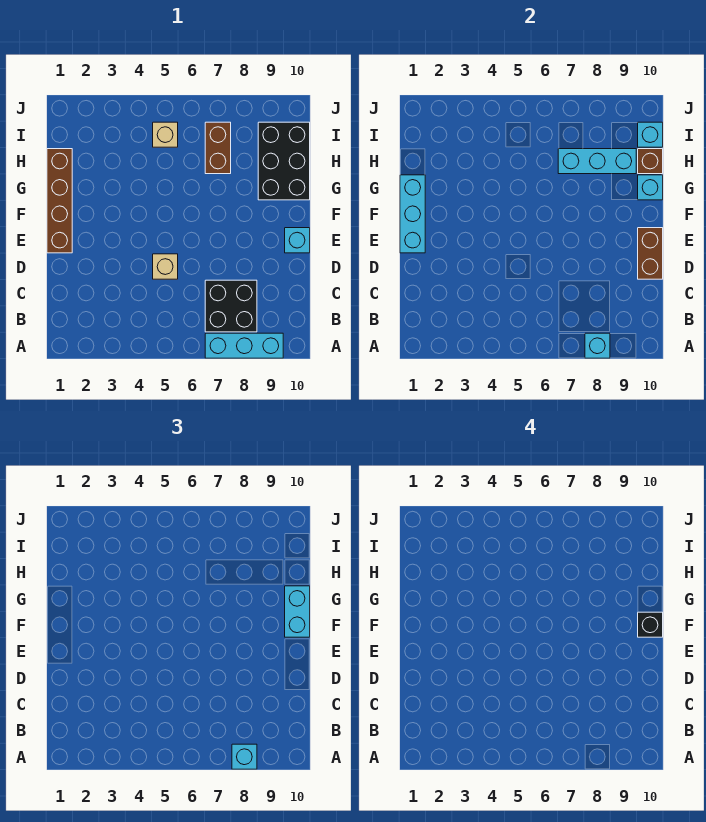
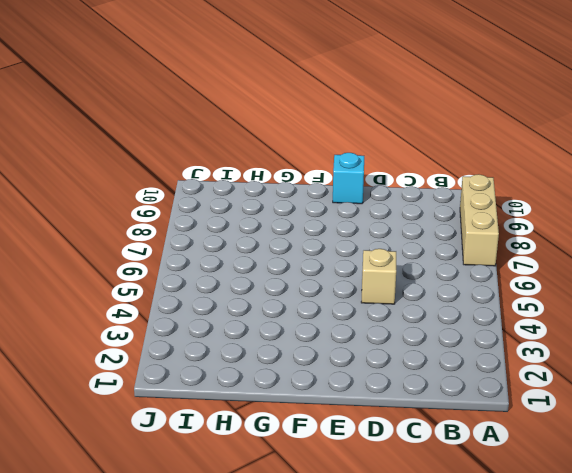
tan brick A7:A9 level 1 -> cyan brick A7:A9 level 1
none -> black brick B7:C8 level 1
none -> brown brick E1:H1 level 1
none -> black brick G9:I10 level 1

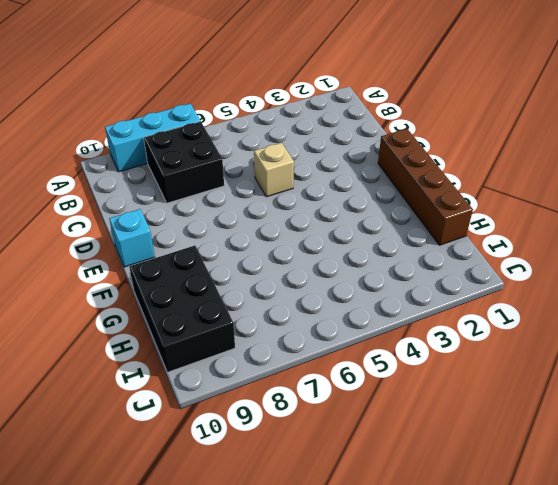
none -> brown brick H7:I7 level 1
none -> tan brick I5 level 1
none -> cyan brick A8 level 2

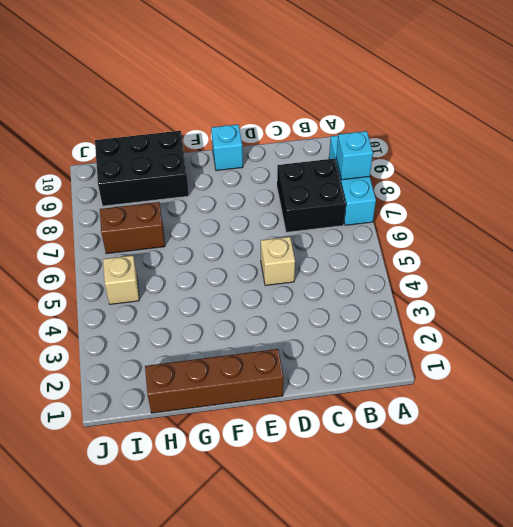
none -> brown brick D10:E10 level 2
none -> cyan brick E1:G1 level 2
none -> cyan brick G10 level 2

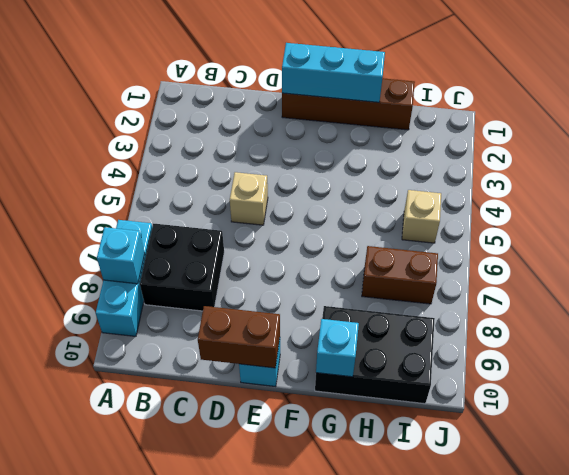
none -> cyan brick H7:H9 level 2
none -> brown brick H10 level 2
none -> cyan brick I10 level 2

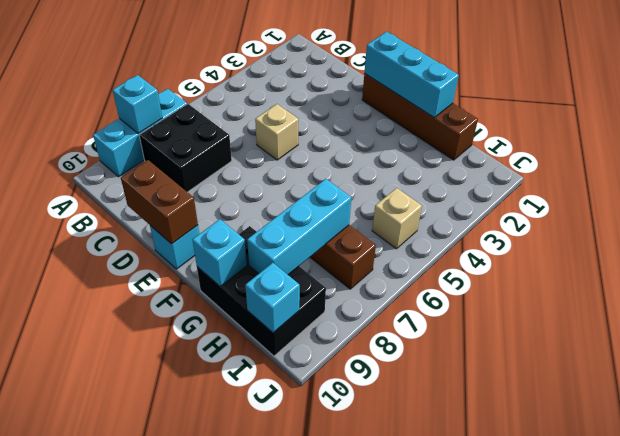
none -> brown brick H10 level 2
none -> cyan brick A8 level 3
none -> cyan brick F10:G10 level 3

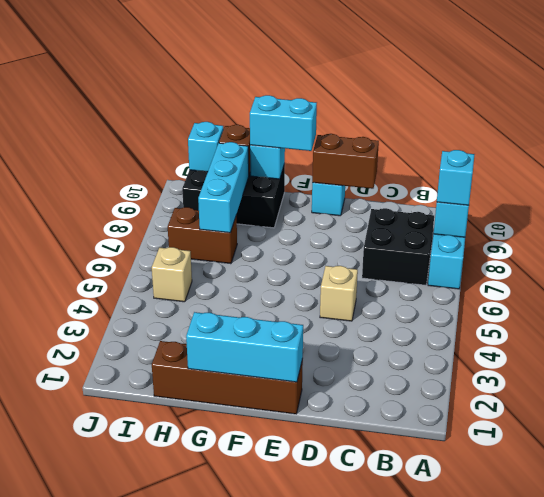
none -> black brick F10 level 4

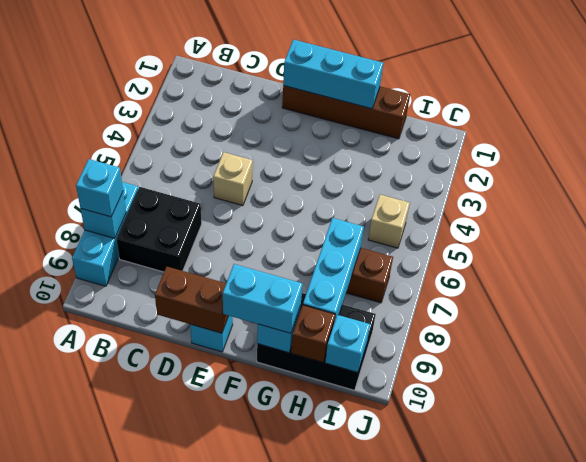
none -> black brick F10 level 4

